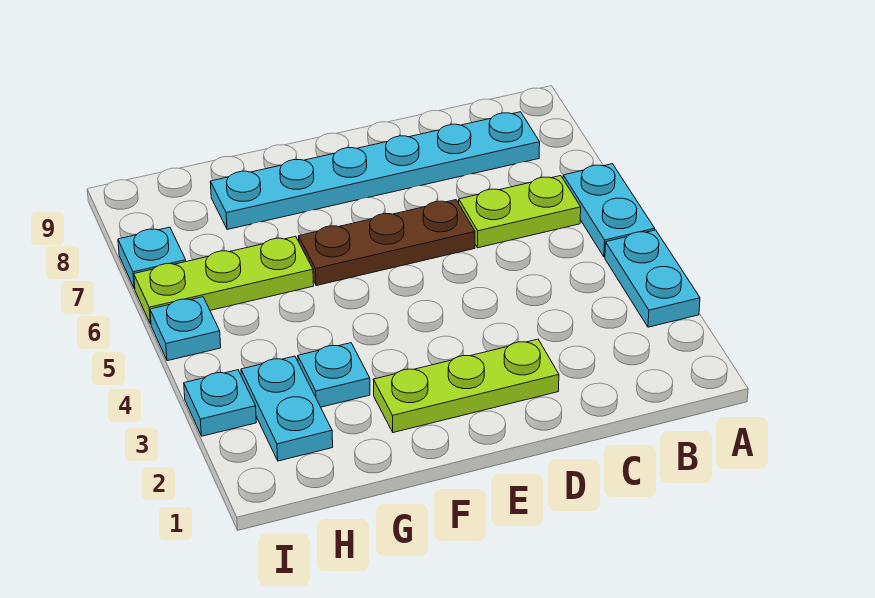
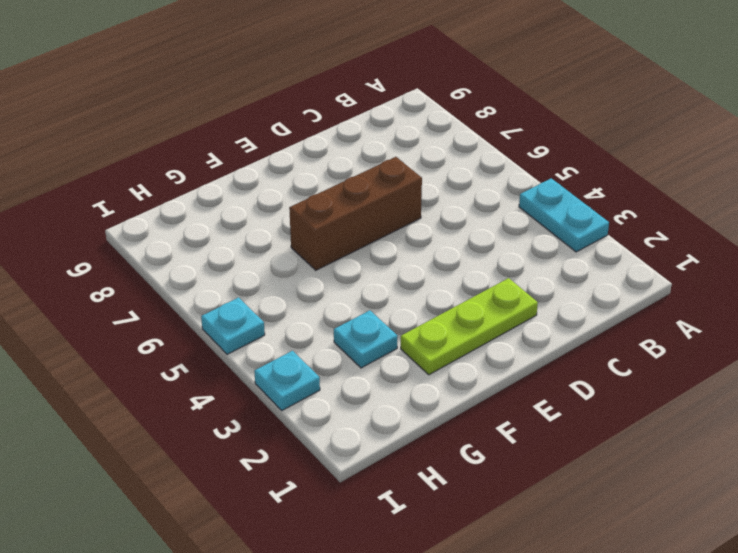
brown brick D6:F6 level 1 -> brown plate D6:F6 level 1
none -> cyan plate A5:A6 level 1
none -> lime plate B6:C6 level 1
none -> cyan plate B8:G8 level 1

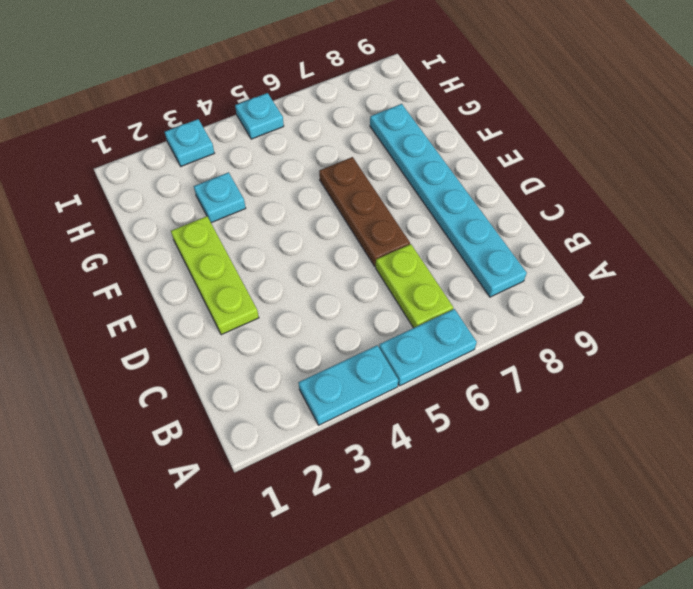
none -> lime plate G6:I6 level 1
none -> cyan plate H2:H3 level 1
none -> cyan plate I7 level 1

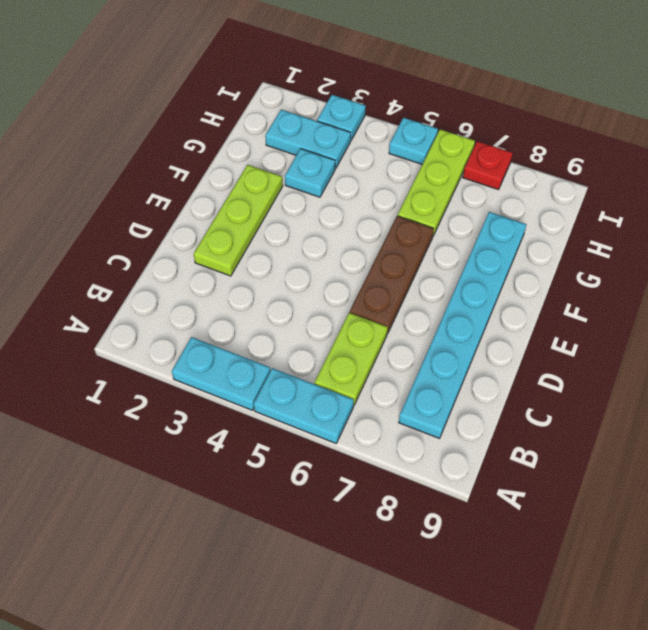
red plate I7 level 1 -> cyan plate I7 level 1

